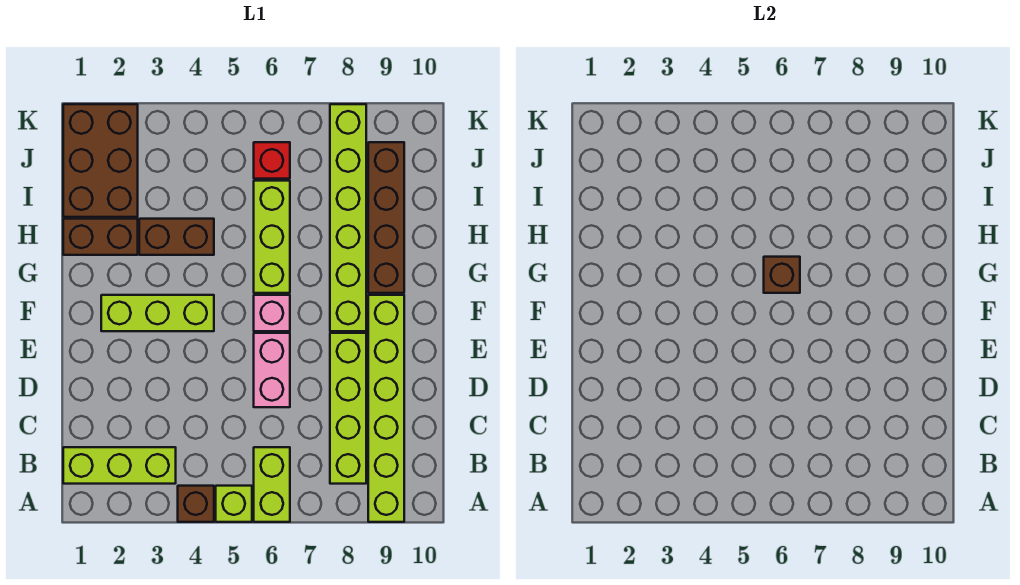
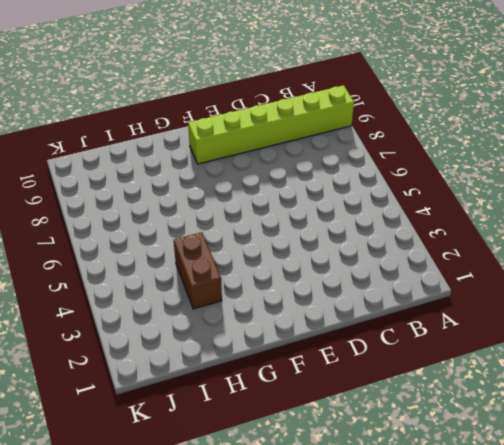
none -> brown brick A4 level 1
none -> lime brick A5 level 1
none -> lime brick A6:B6 level 1

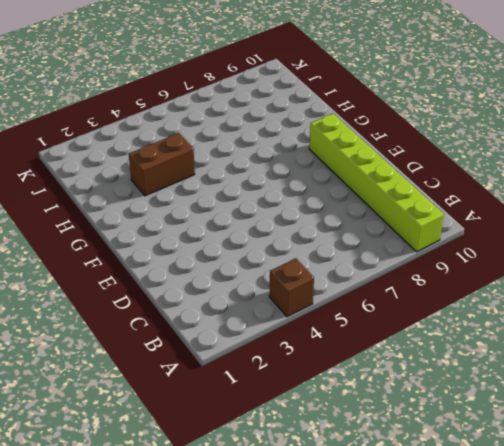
none -> lime brick A5 level 1
none -> lime brick A6:B6 level 1
none -> lime brick B1:B3 level 1

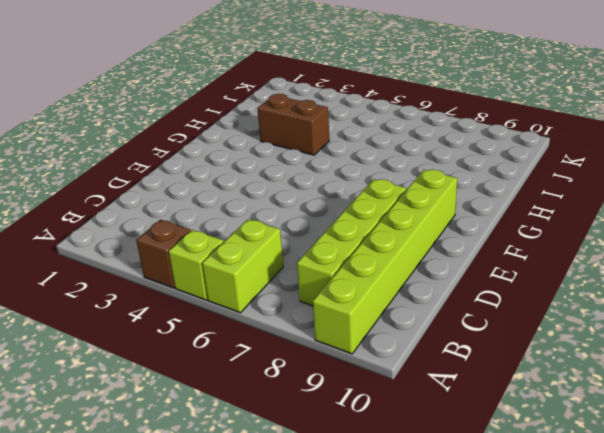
none -> lime brick B1:B3 level 1
none -> pink brick D6:E6 level 1
none -> lime brick F2:F4 level 1

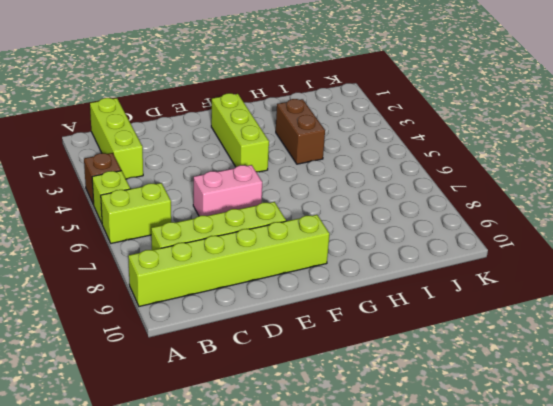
none -> pink brick F6 level 1
none -> lime brick F8:K8 level 1
none -> lime brick G6:I6 level 1

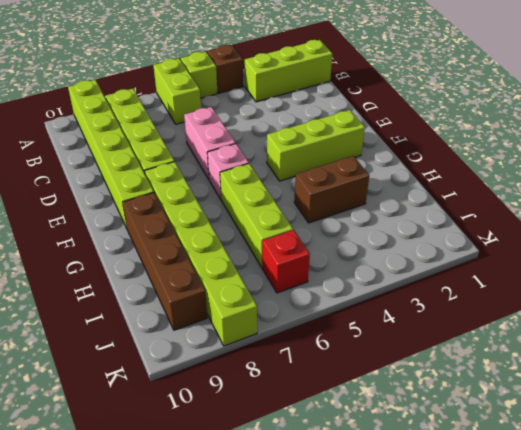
none -> brown brick H1:H2 level 1
none -> brown brick I1:K2 level 1
none -> brown brick G6 level 2

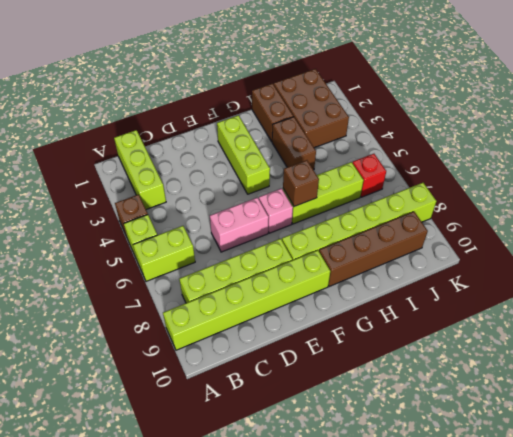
brown brick I1:J3 level 1 -> brown brick I1:K2 level 1

